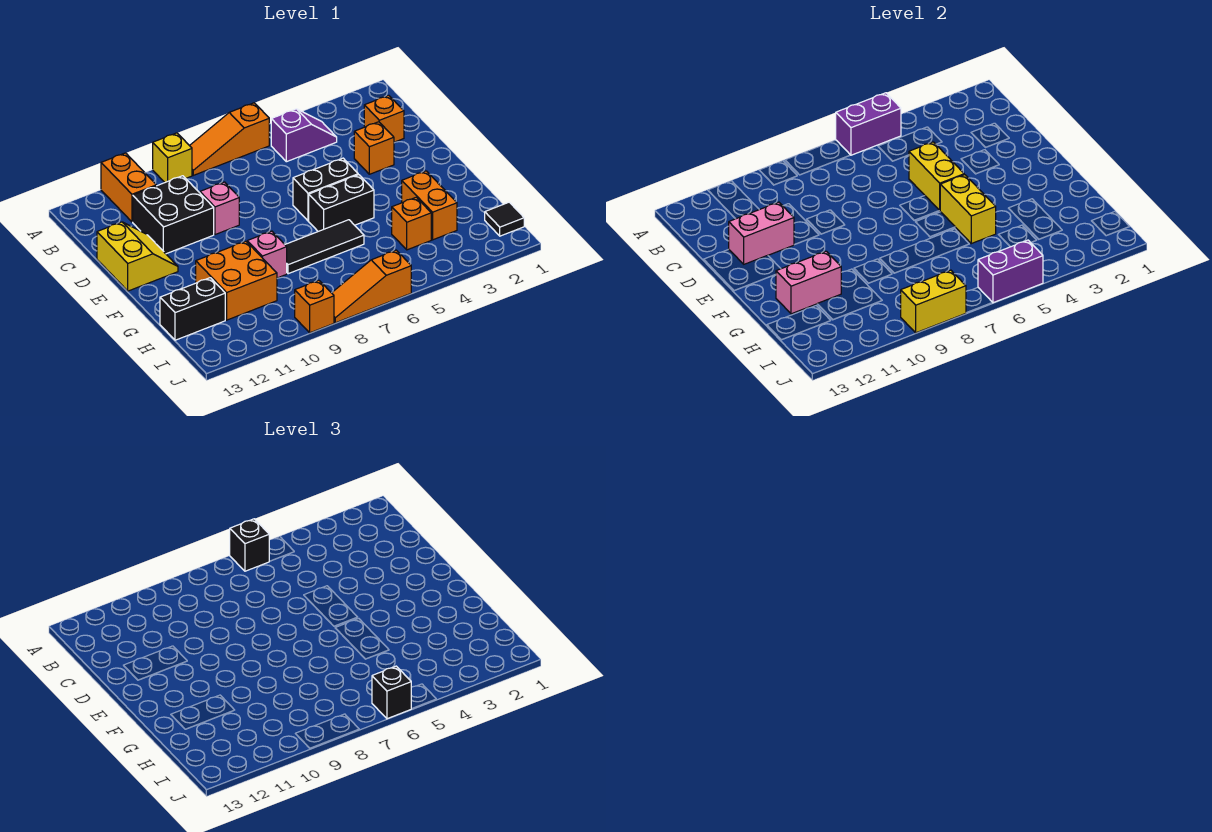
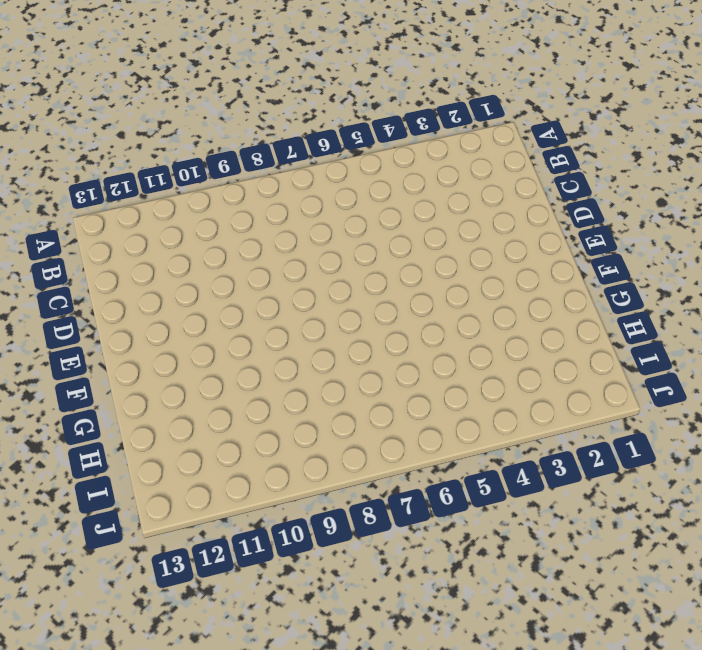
none -> orange slope A6:A8 level 1 top 6
none -> yellow brick A9 level 1
none -> orange brick A11:B11 level 1

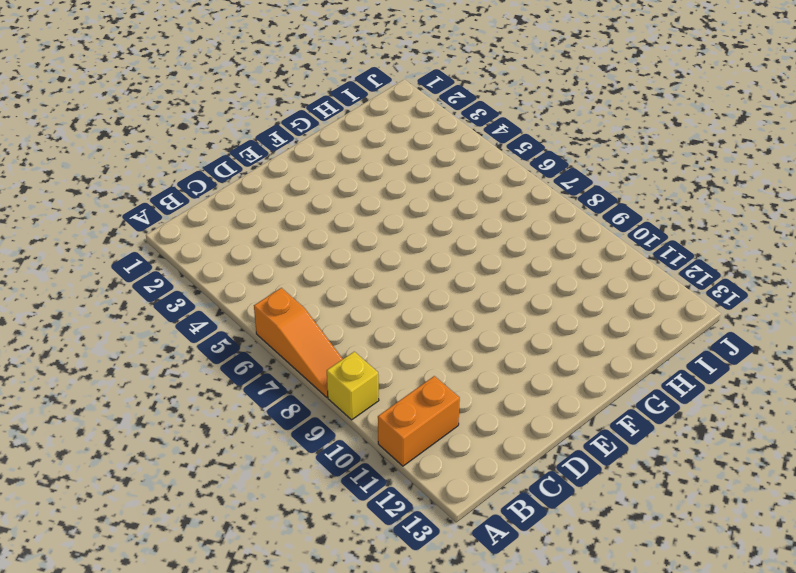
none -> purple slope B4:B5 level 1 top 5
none -> orange brick C2 level 1
none -> black brick C10:D11 level 1

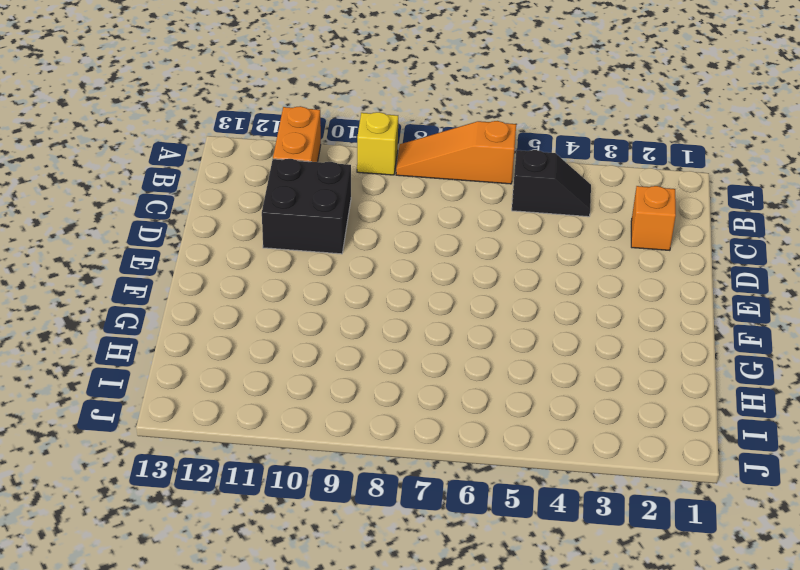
black slope B4:B5 level 1 top 5 -> purple slope B4:B5 level 1 top 5
none -> orange brick D3 level 1
none -> pink brick D9 level 1
none -> yellow slope D12:E13 level 1 top 13

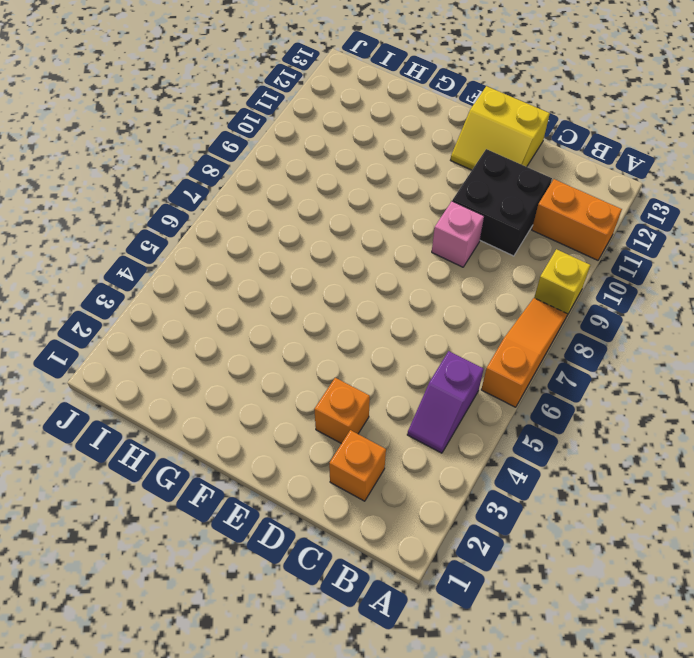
none -> black brick E5:E6 level 1
none -> black brick F5:F6 level 1
none -> orange brick G3:H3 level 1

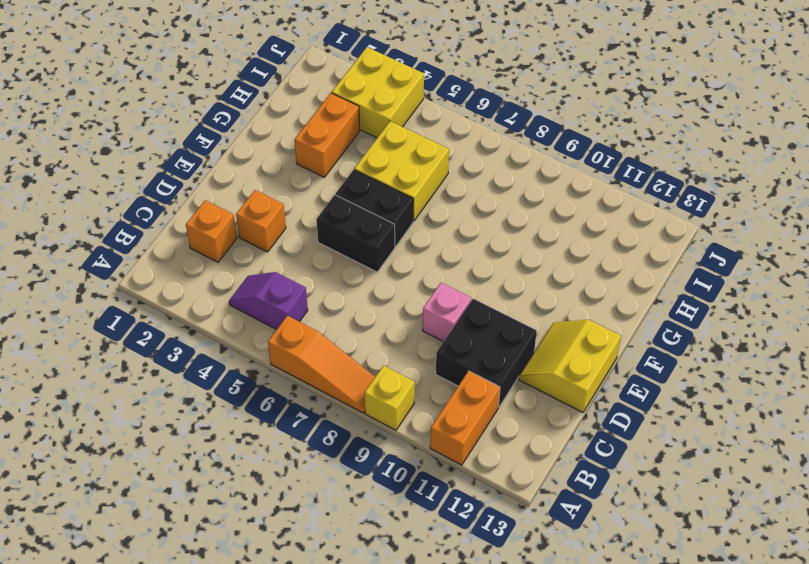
yellow brick G5:H6 level 1 -> black tile G6:G8 level 1
yellow brick I3:J4 level 1 -> none
none -> pink brick G9 level 1
none -> orange brick G10:H11 level 1
none -> orange brick H4 level 1

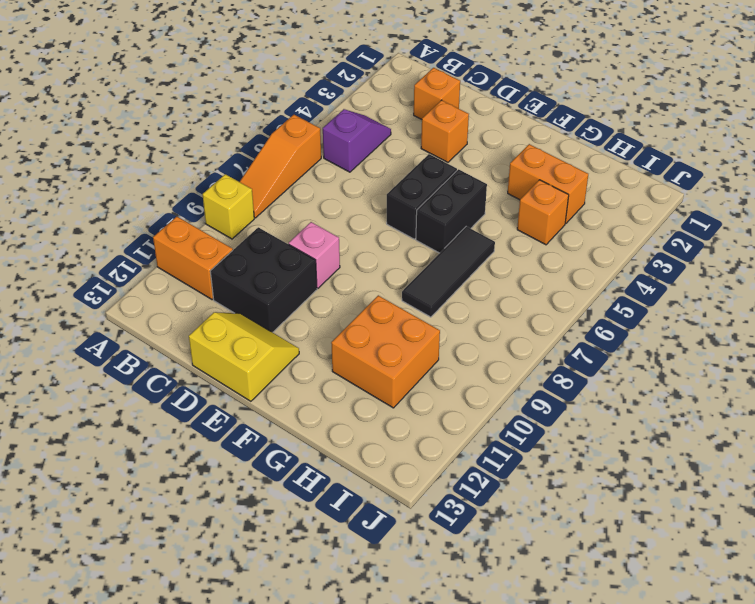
none -> pink brick G9 level 1
none -> black brick H12:H13 level 1
none -> black tile I1 level 1

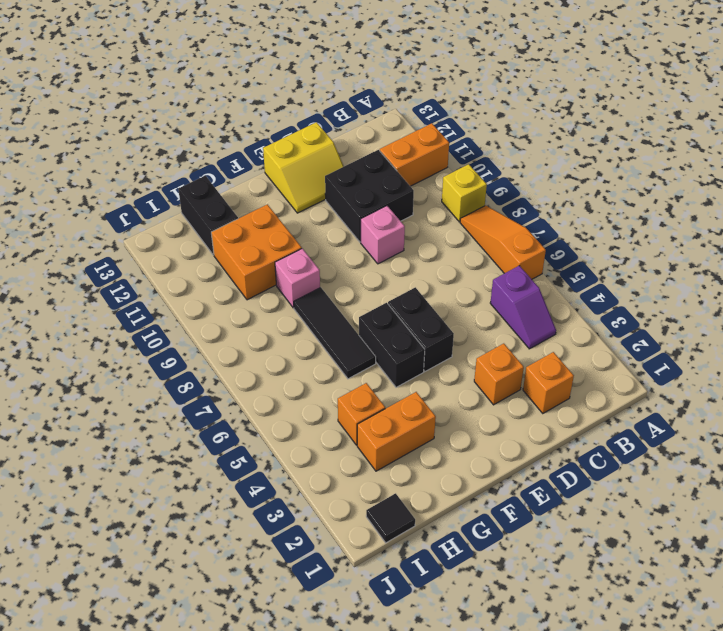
none -> orange slope J6:J8 level 1 top 6
none -> orange brick J9 level 1
none -> purple brick A5:A6 level 2

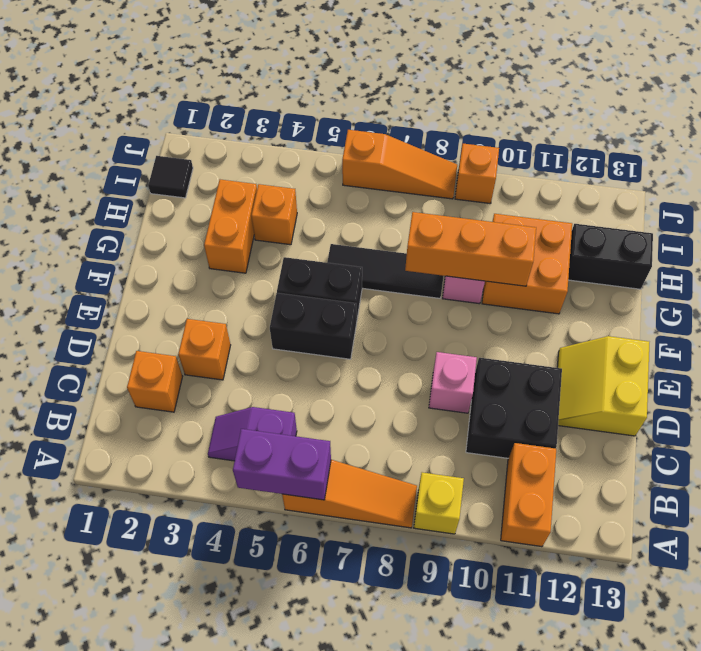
orange brick G8:G10 level 2 -> none
none -> yellow brick D5:E5 level 2
none -> pink brick D11:D12 level 2
none -> yellow brick F5:G5 level 2

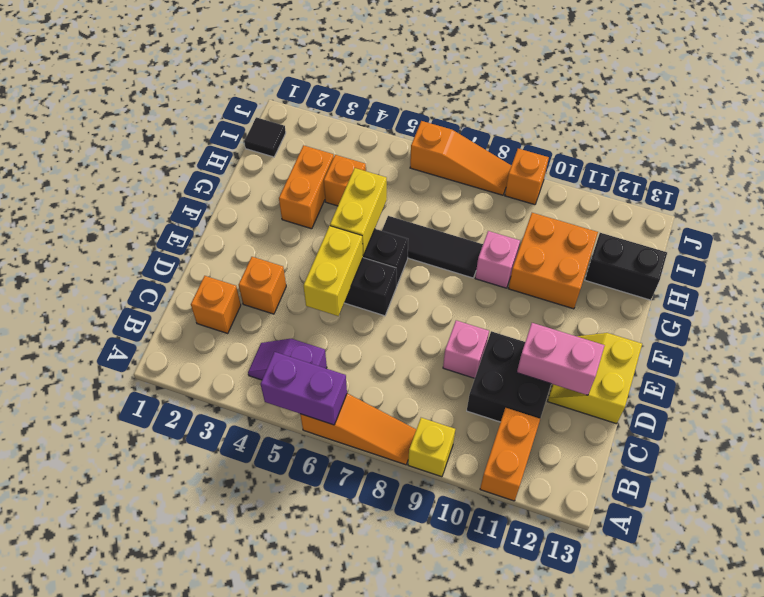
none -> pink brick G11:G12 level 2
none -> purple brick J5:J6 level 2
none -> yellow brick J8:J9 level 2

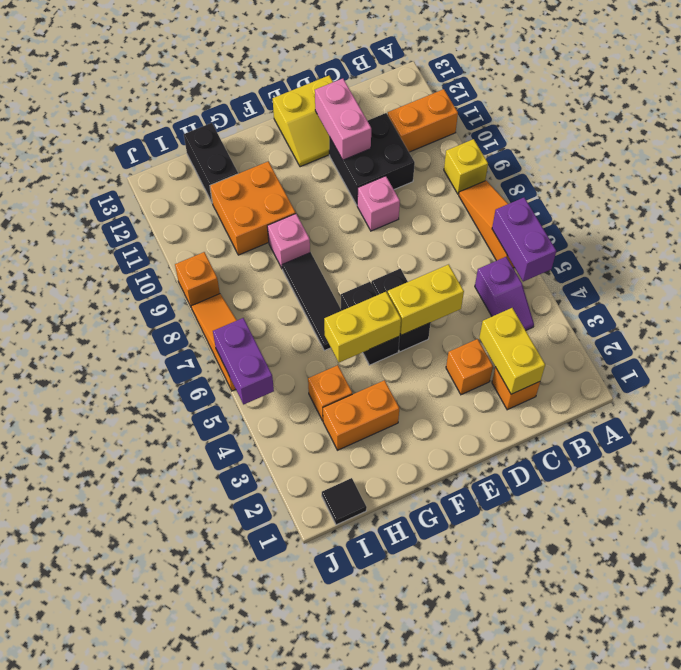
yellow brick C2:C3 level 2 -> yellow brick J8:J9 level 2
none -> pink brick G11:G12 level 2
none -> black brick A6 level 3
none -> black brick J6 level 3

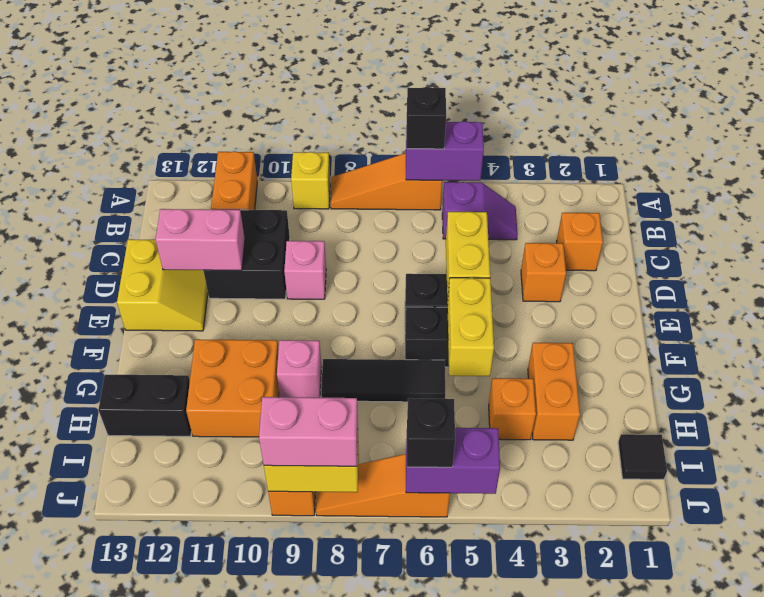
pink brick J8:J9 level 3 -> pink brick G11:G12 level 2

